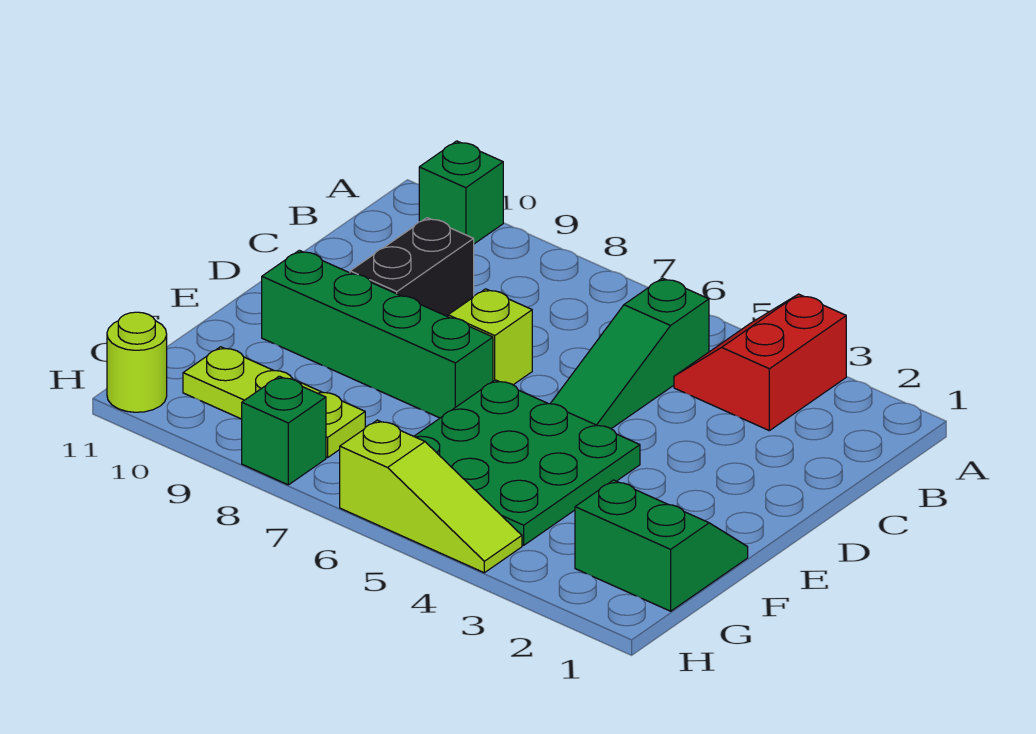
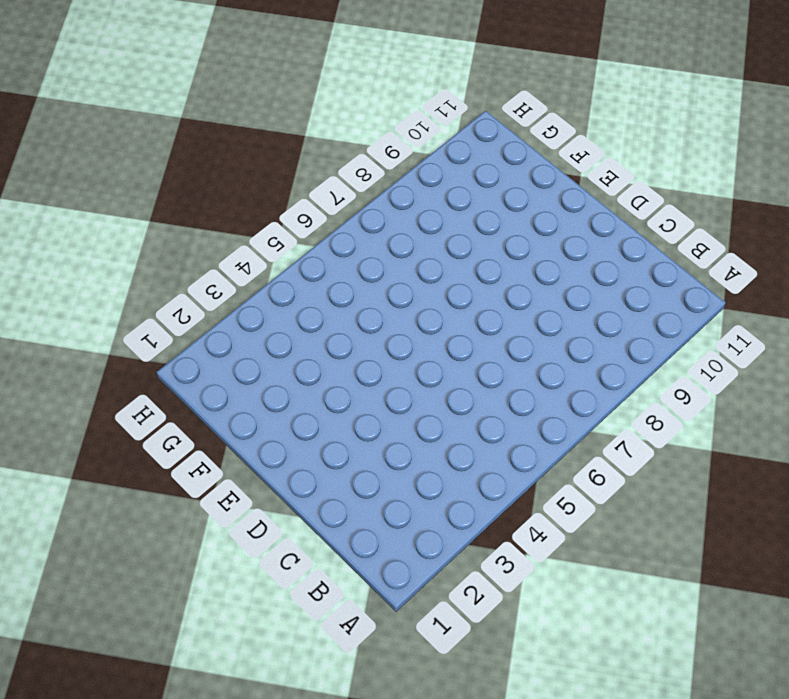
none -> red slope A3:B4 level 1 top 3
none -> green brick A10 level 1
none -> green slope B5:D5 level 1 top B

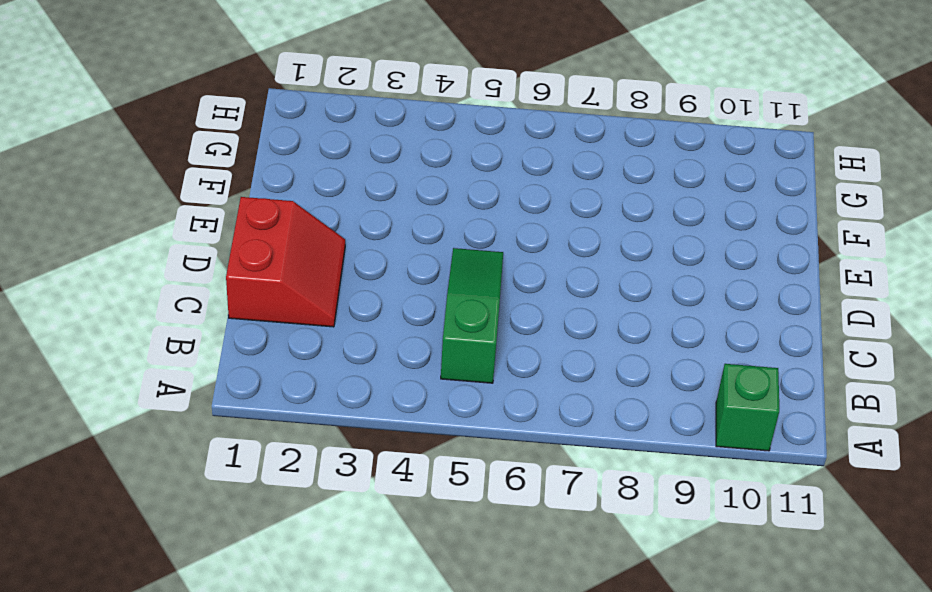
red slope C1:D2 level 1 top 1 -> red slope A3:B4 level 1 top 3
none -> black brick C9:D9 level 1
none -> lime brick D7 level 1
none -> green plate E4:G6 level 1

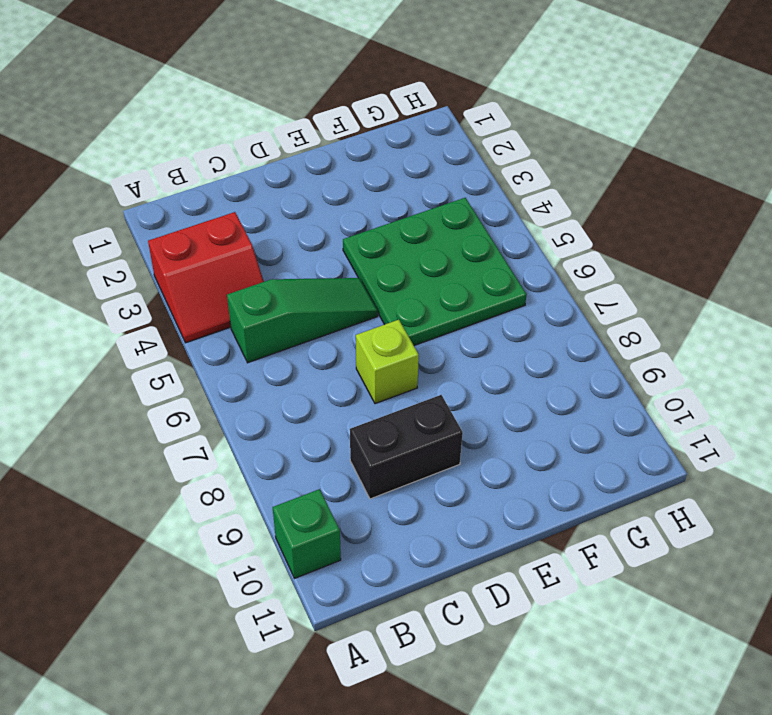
none -> green brick E7:E10 level 1
none -> green slope F1:G2 level 1 top G
none -> lime plate G8:G10 level 1

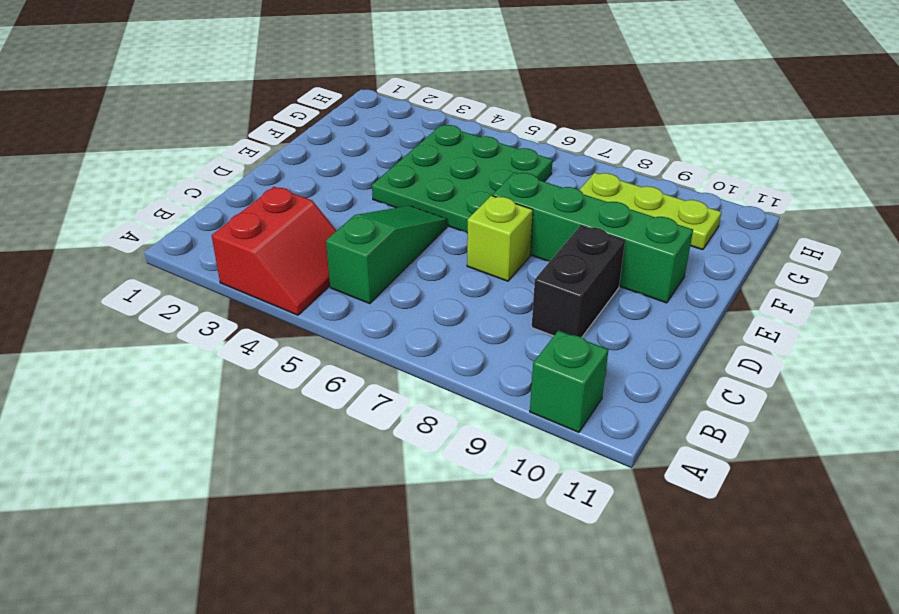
none -> green slope F1:G2 level 1 top G
none -> lime slope H4:H6 level 1 top 6
none -> green brick H8 level 1

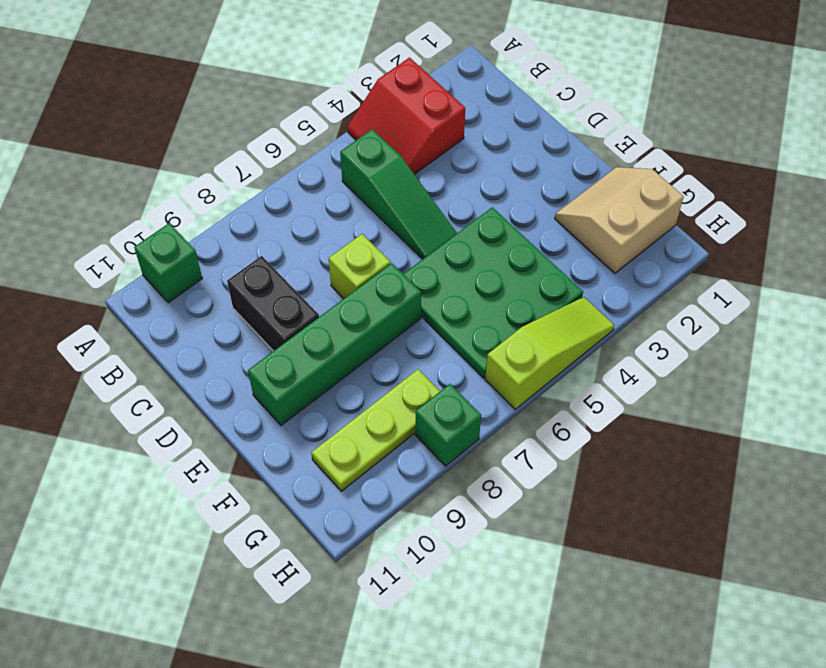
tan slope F1:G2 level 1 top G -> green slope F1:G2 level 1 top G
none -> lime round brick H11 level 1

